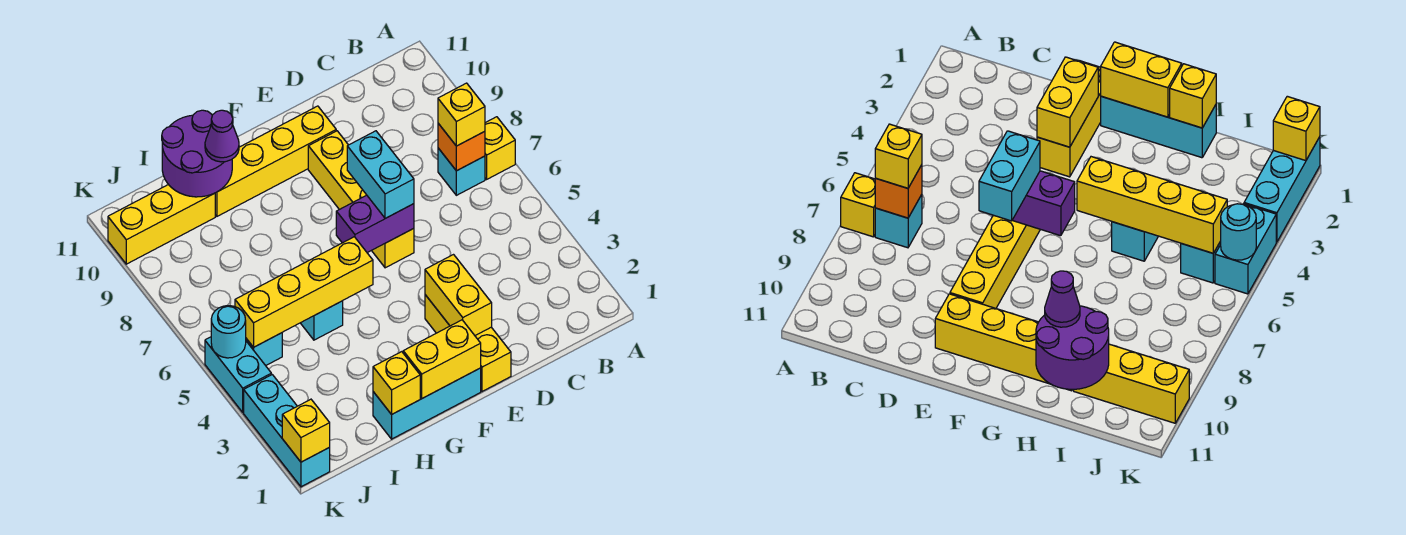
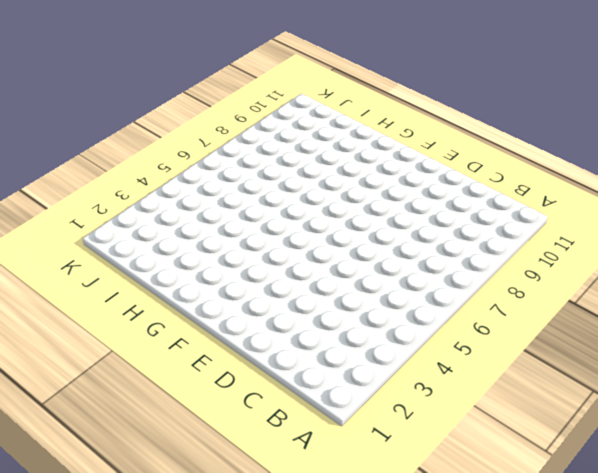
none -> yellow brick A7 level 1
none -> cyan brick B7 level 1
none -> yellow brick E1:E3 level 1

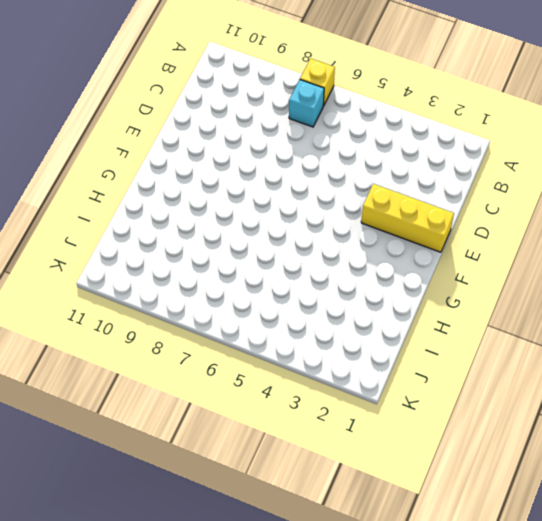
none -> yellow brick E6:E9 level 1
none -> yellow brick E10:H10 level 1
none -> cyan brick F1:H1 level 1

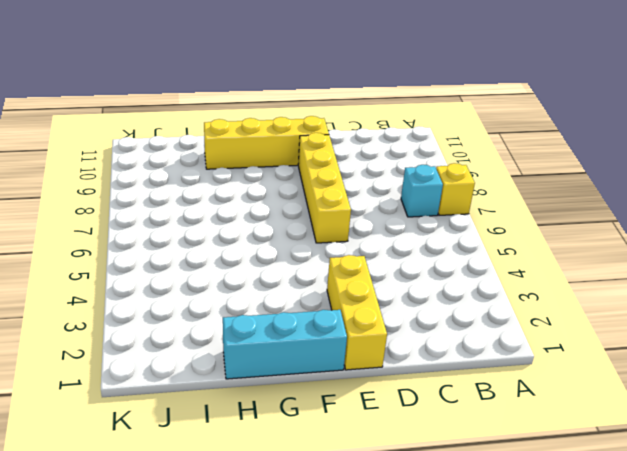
none -> cyan brick H5 level 1
none -> yellow brick I10:K10 level 1
none -> cyan brick J5 level 1

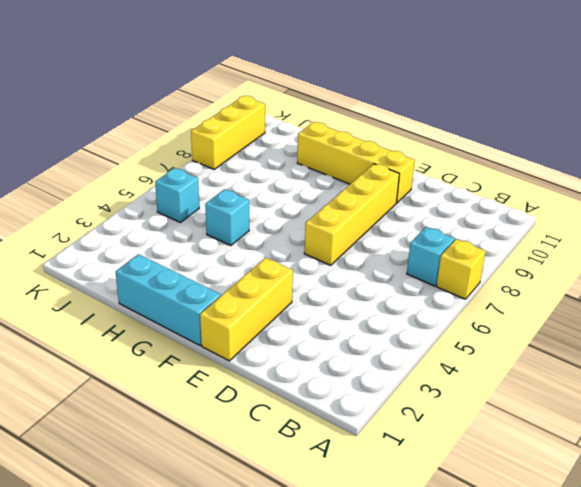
yellow brick K8:K10 level 1 -> yellow brick I10:K10 level 1
none -> cyan brick K1:K3 level 1
none -> cyan brick K4:K5 level 1
none -> orange brick B7 level 2

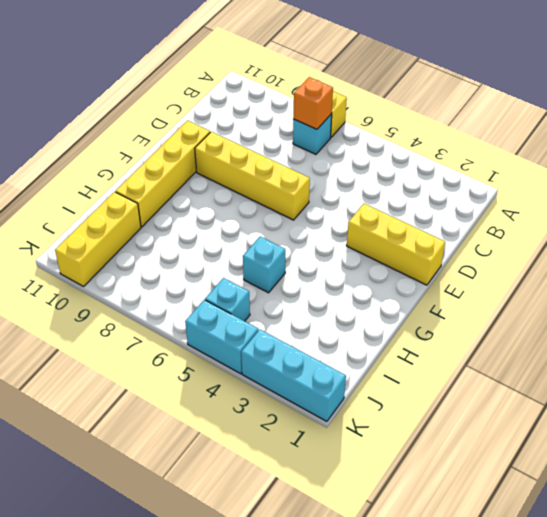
none -> cyan brick F1:H1 level 1
none -> yellow brick E2:E3 level 2
none -> purple brick E6:F6 level 2

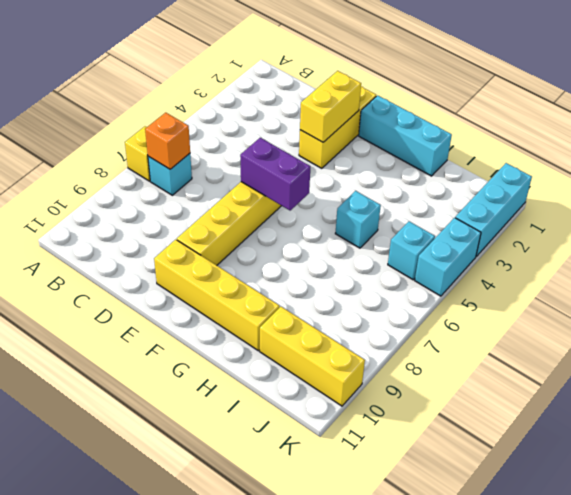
none -> yellow brick F1:G1 level 2
none -> yellow brick G5:J5 level 2
none -> yellow brick H1 level 2

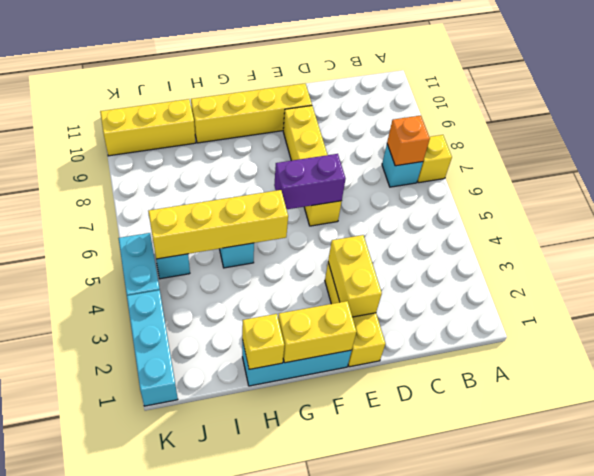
none -> purple round brick H10:I11 level 2
none -> yellow brick K1 level 2
none -> cyan round brick K5 level 2

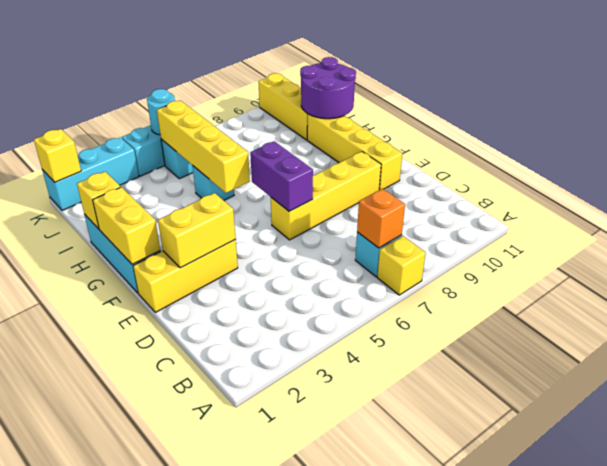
none -> yellow brick B7 level 3
none -> cyan brick E6:E7 level 3
none -> purple cone H10 level 3

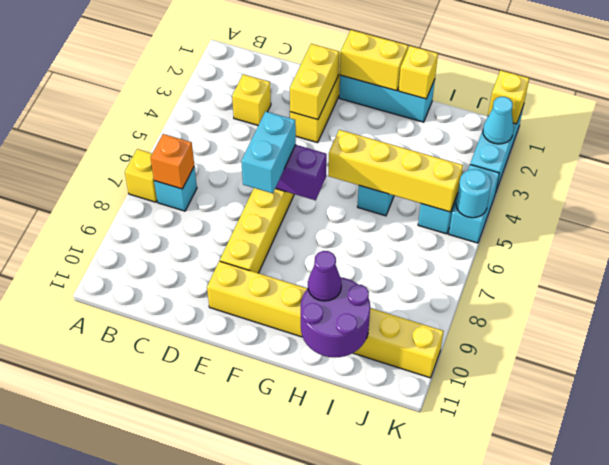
yellow brick C3 level 1 -> yellow brick B7 level 3
cyan cone K2 level 2 -> none

